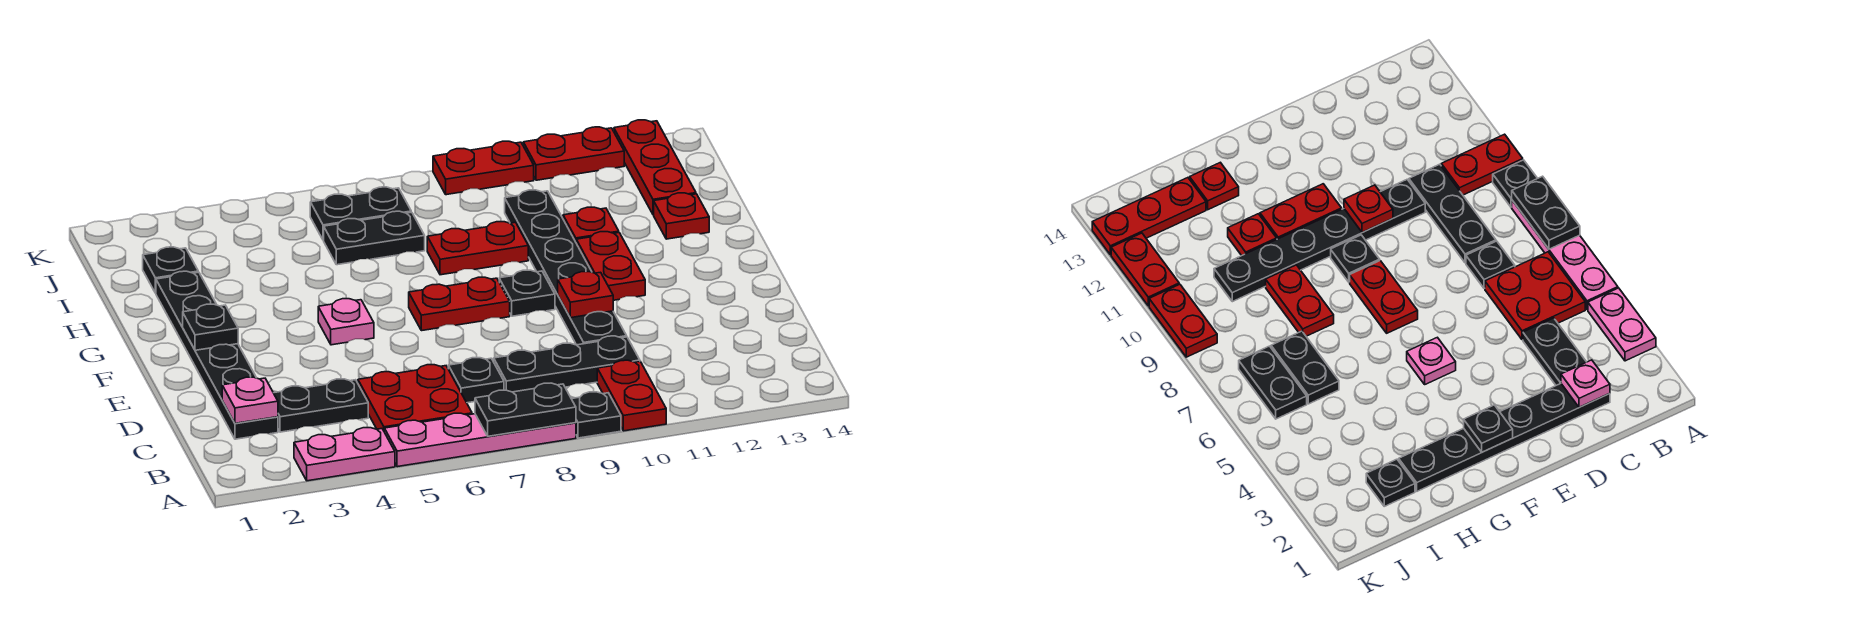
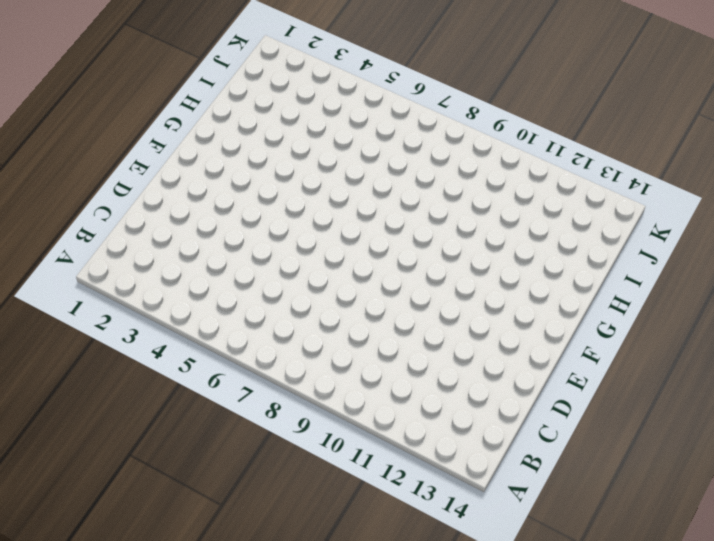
none -> pink plate A3:A4 level 1
none -> pink plate A5:A8 level 1
none -> black plate A9 level 1

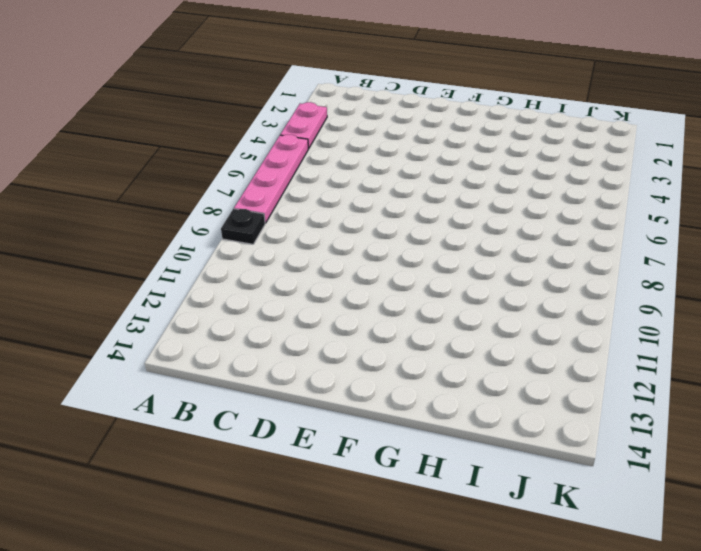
none -> red plate A10:B10 level 1
none -> red plate B5:C6 level 1
none -> black plate C2:H2 level 1

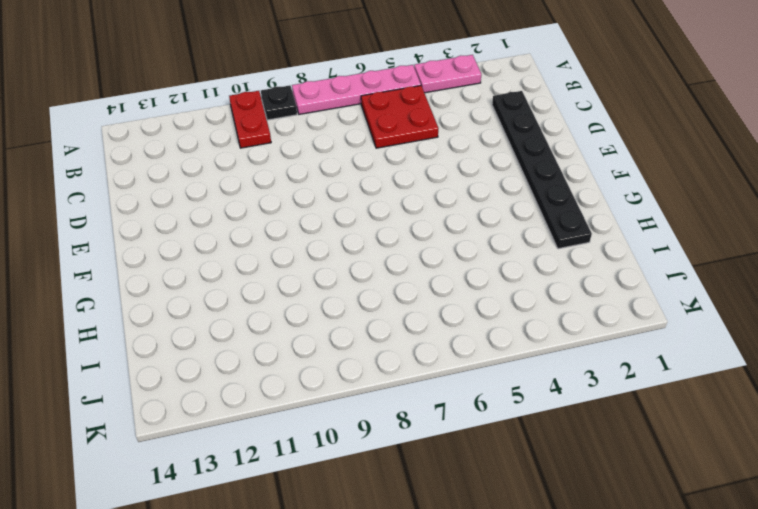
none -> black plate C3:C4 level 1
none -> black plate C7 level 1
none -> black plate C8:C10 level 1

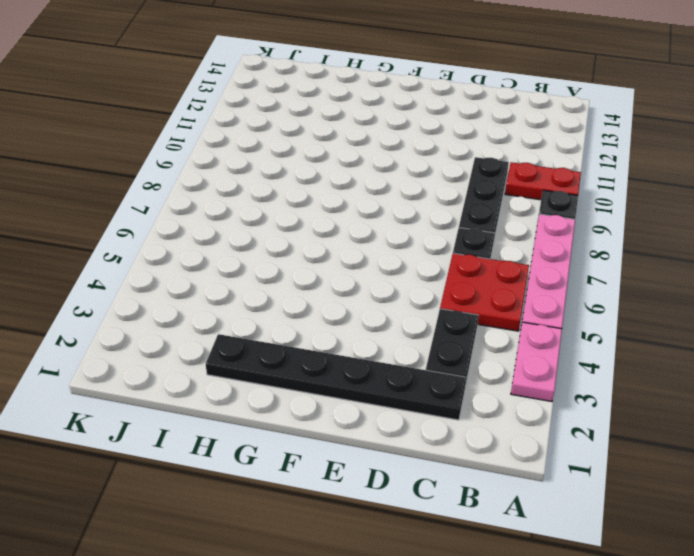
none -> black plate D10:I10 level 1
none -> pink plate F5 level 1
none -> red plate F7:F8 level 1

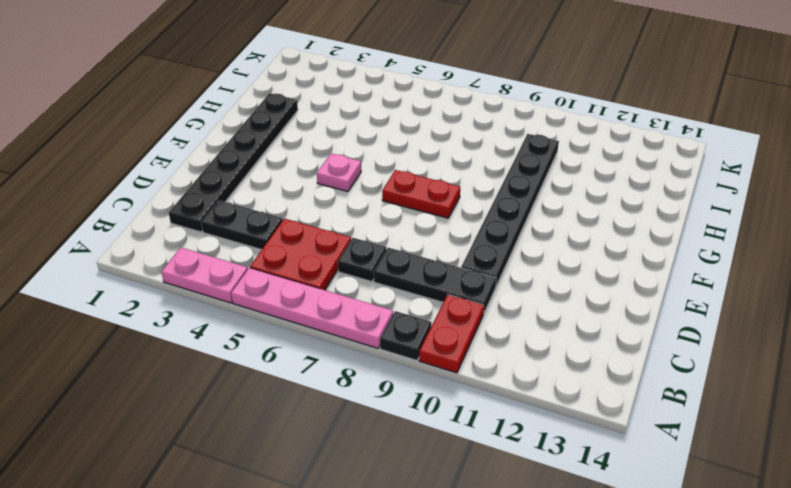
none -> black plate F9 level 1
none -> red plate F11:G11 level 1
none -> red plate H8:H9 level 1

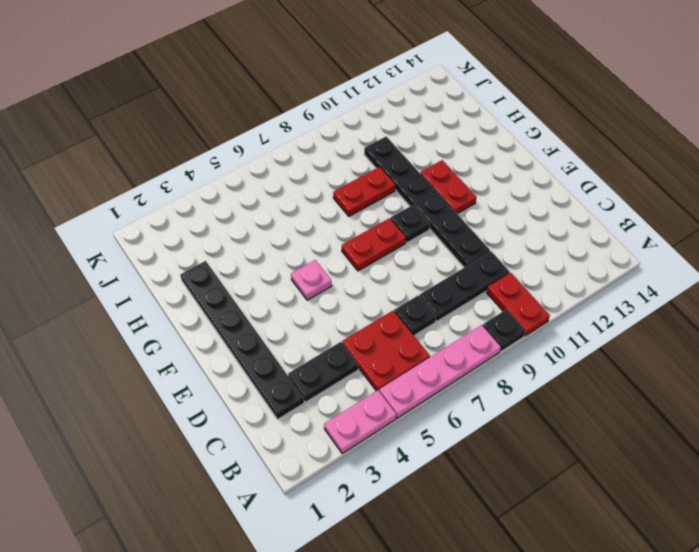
none -> red plate H11 level 1
none -> red plate H13 level 1
none -> black plate I2 level 1

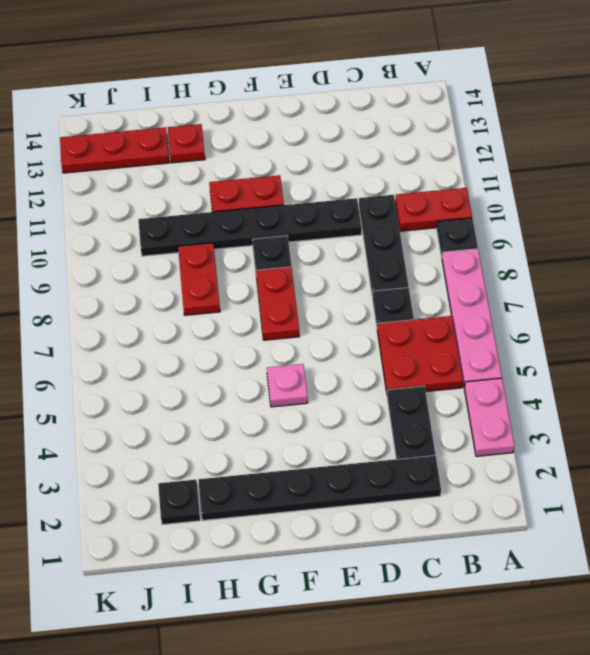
none -> red plate H11 level 1
none -> black plate I6:I7 level 1
none -> black plate J6:J7 level 1

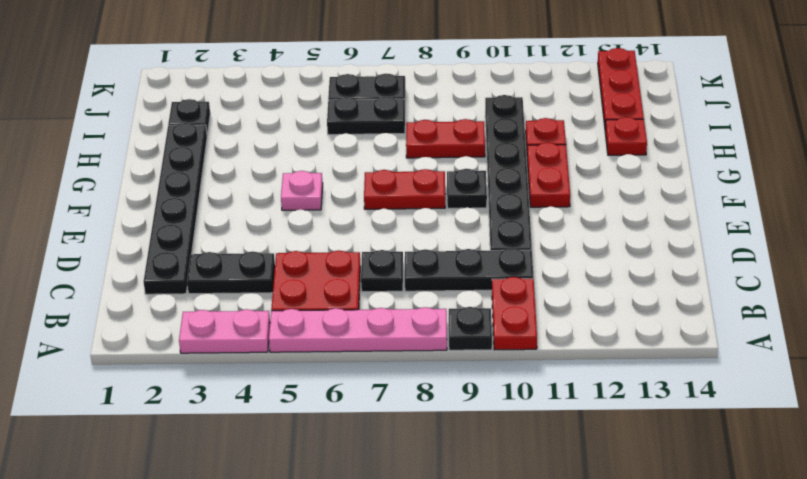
none -> red plate K9:K10 level 1
none -> red plate K11:K12 level 1
none -> black plate A7:A8 level 2

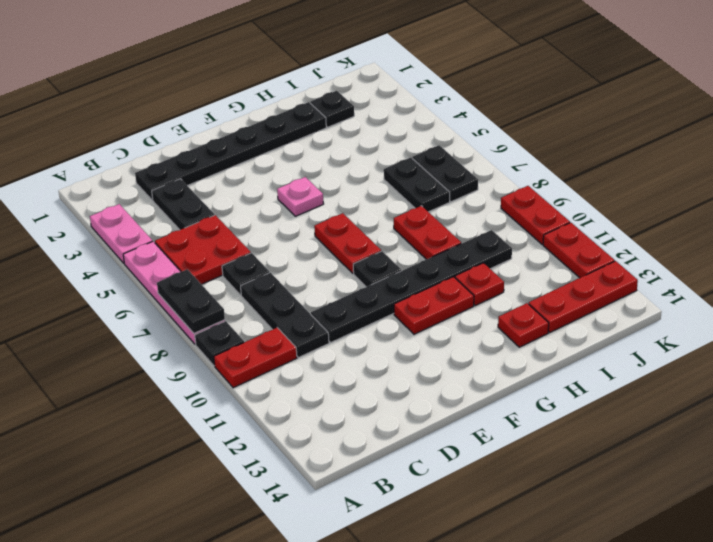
none -> pink plate C2 level 2
none -> red plate E10 level 2
none -> black plate F2 level 2

